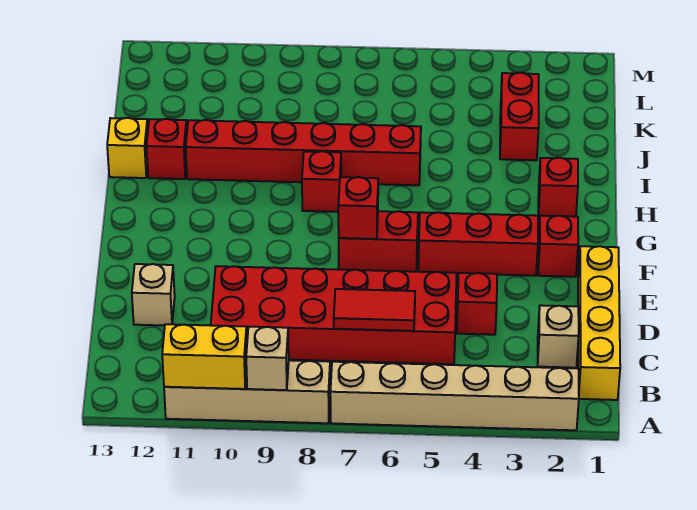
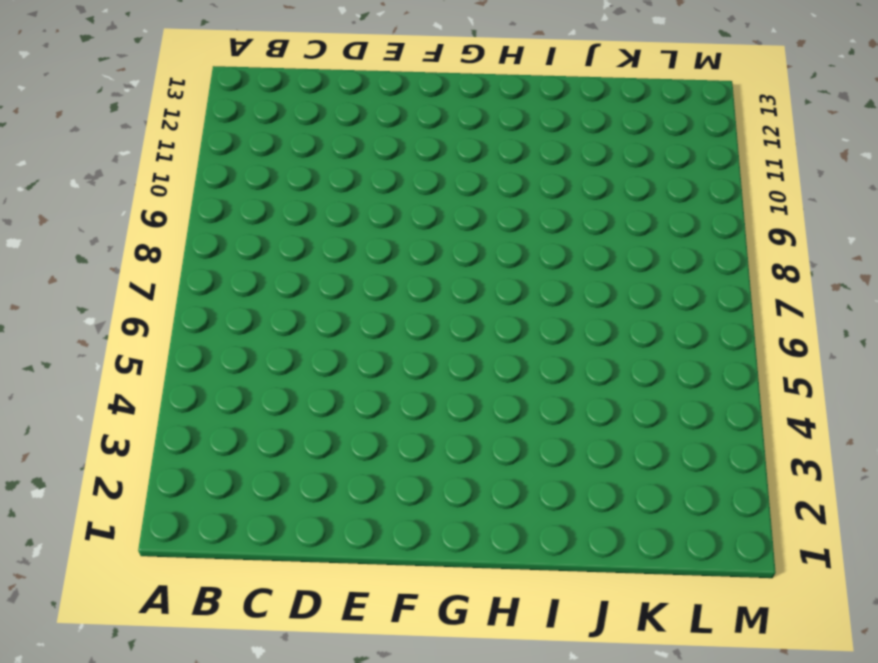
none -> tan brick A2:A7 level 1
none -> tan brick A8:A11 level 1
none -> yellow brick B1:E1 level 1

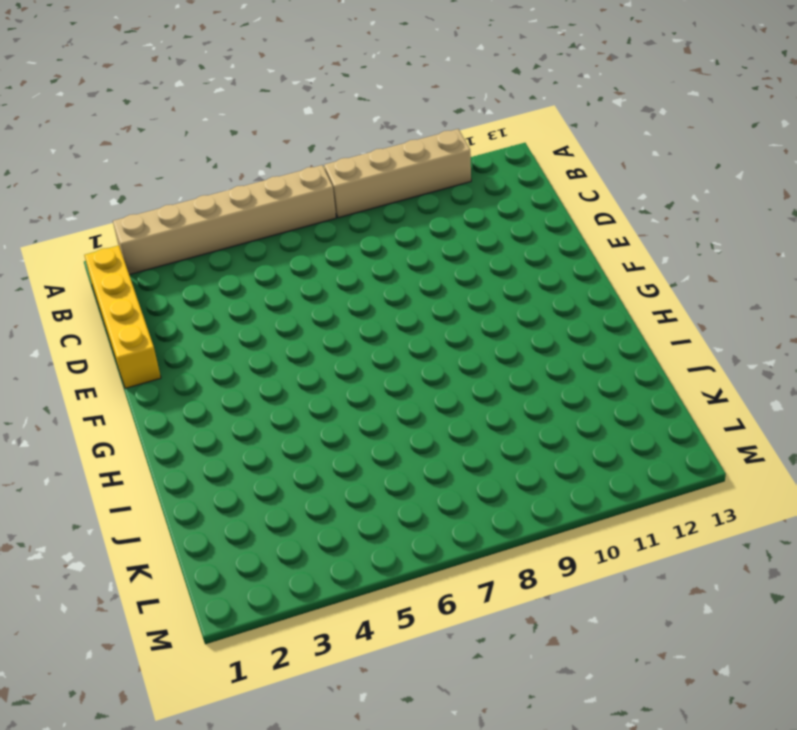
none -> tan brick C2 level 1
none -> red brick C5:D10 level 1
none -> red brick D4 level 1

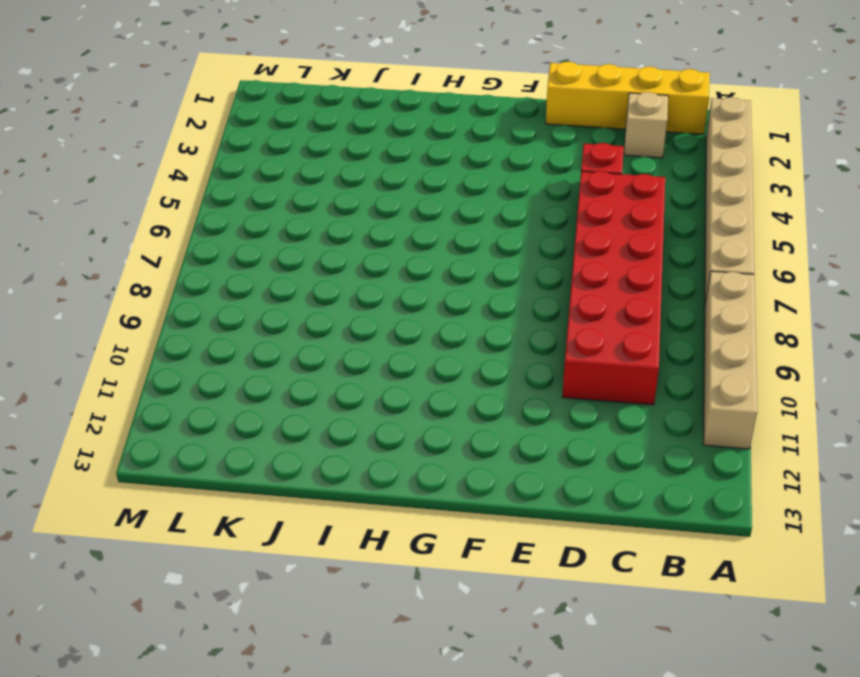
none -> tan brick D12 level 1
none -> red brick F2 level 1
none -> red brick F3:F5 level 1

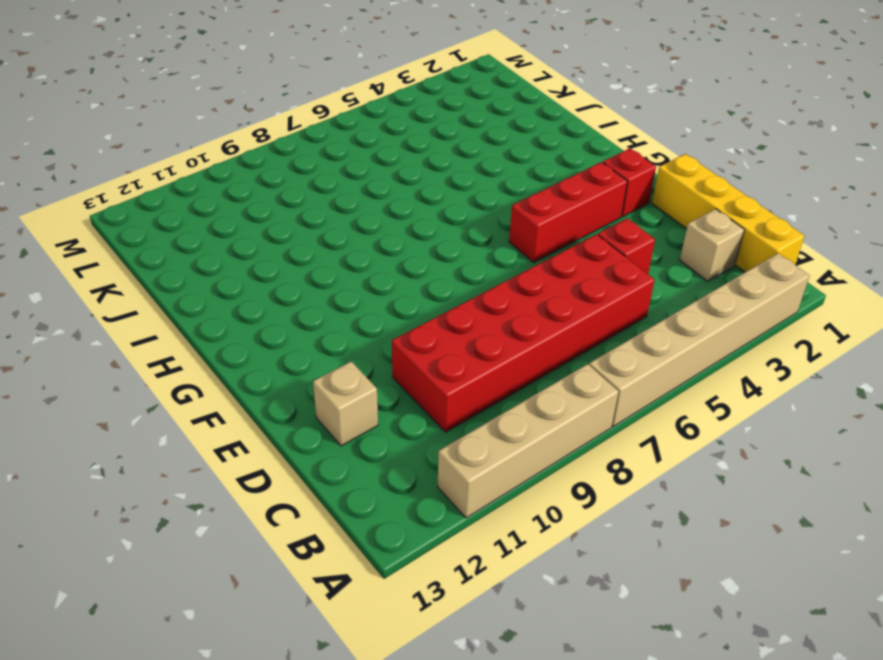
none -> red brick F6:F7 level 1
none -> red brick H2 level 1
none -> red brick H8 level 1

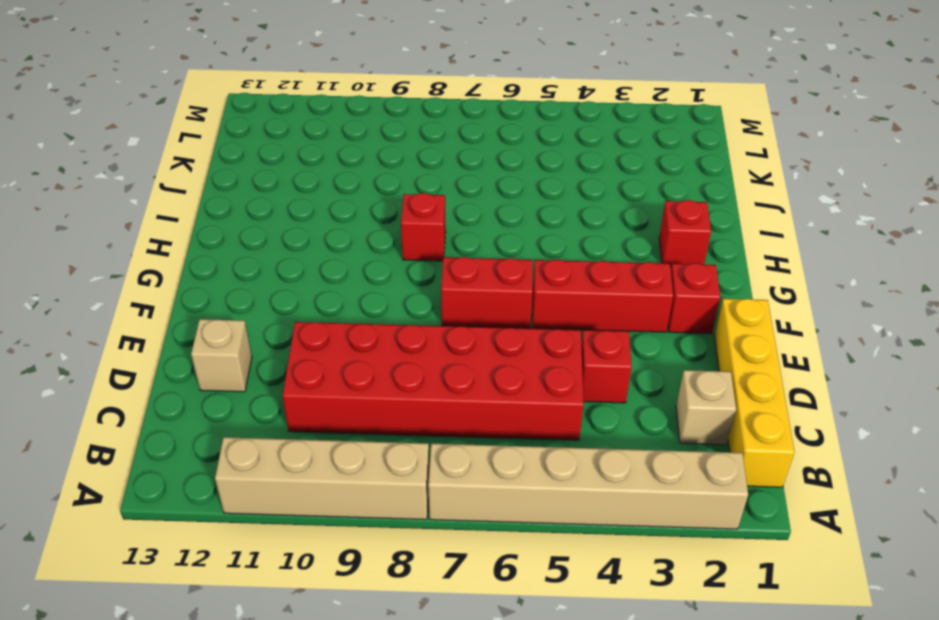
none -> red brick I6:I11 level 1
none -> red brick I12 level 1
none -> yellow brick I13 level 1

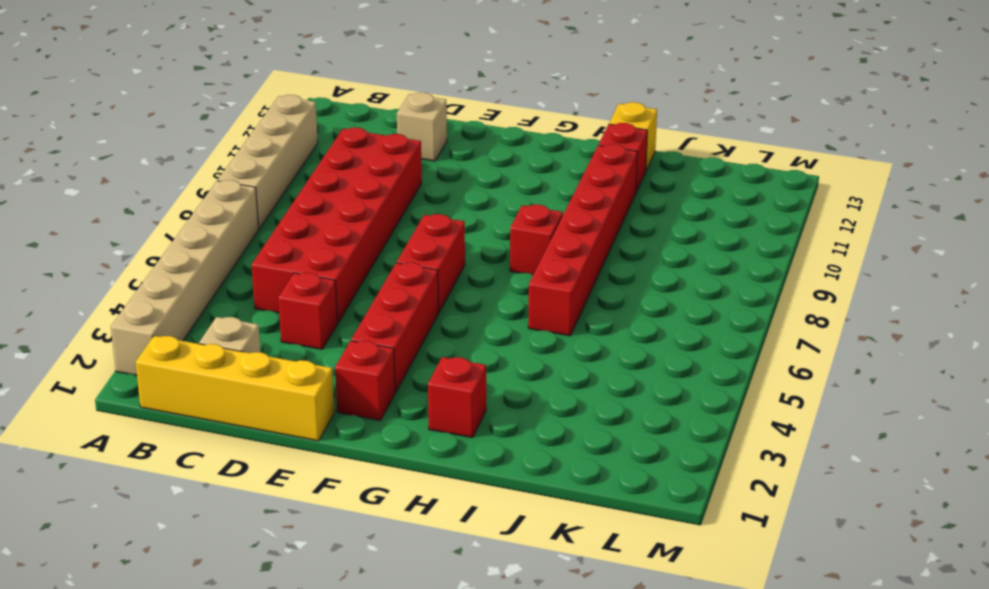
none -> red brick J3:K3 level 1
none -> tan brick A9 level 2
none -> yellow brick A10:A11 level 2

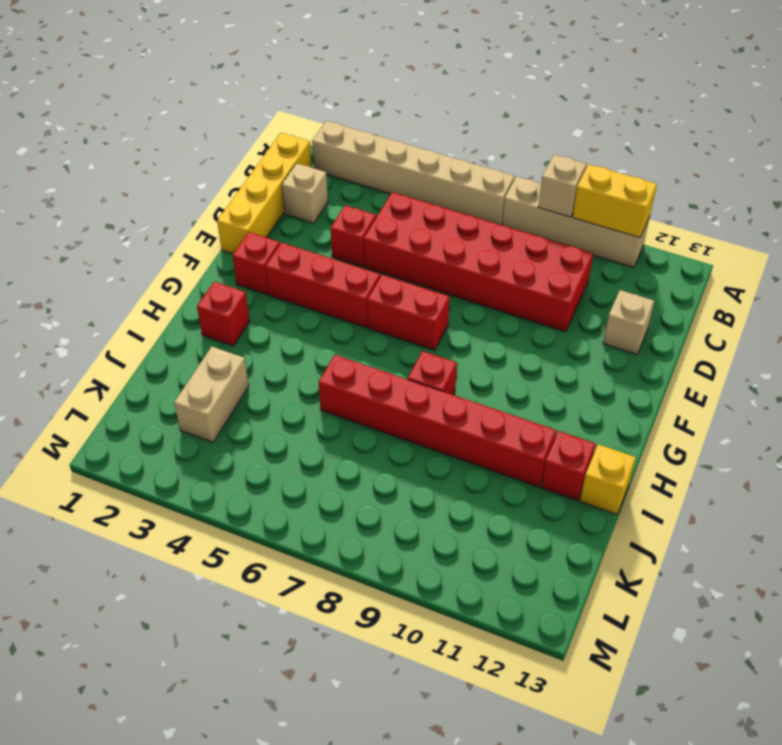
tan brick J3:K3 level 1 -> red brick J3:K3 level 1
none -> red tile C6:C7 level 2
none -> red brick F7 level 2

